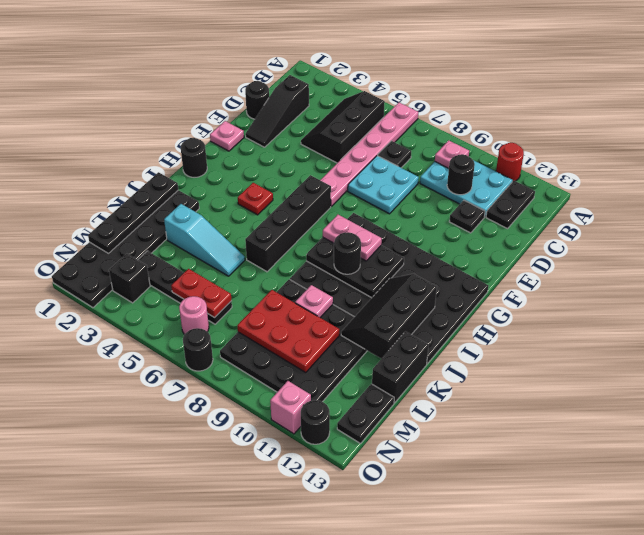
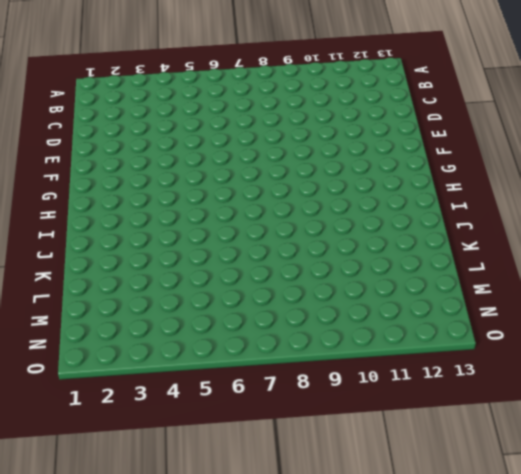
none -> pink plate A6:F6 level 1
none -> red round brick A11 level 1
none -> black slope B4:D5 level 1 top 5
none -> cyan plate B9:C11 level 1

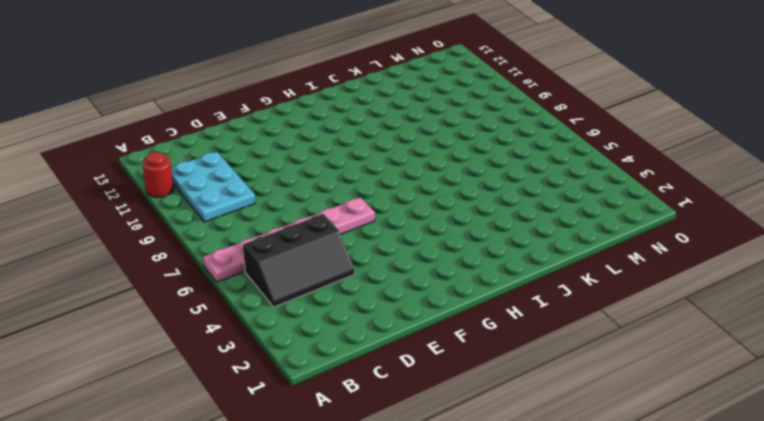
none -> black plate B12:C12 level 1
none -> black slope C2:E2 level 1 top C
none -> black plate C7 level 1
none -> black round brick D1 level 1

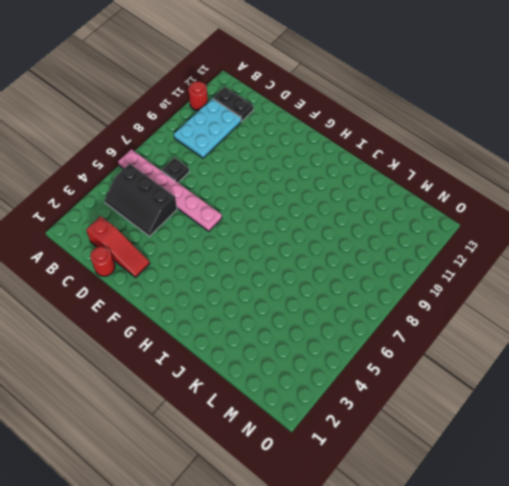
red slope C2:E2 level 1 top C -> black slope C2:E2 level 1 top C
red round brick D1 level 1 -> black round brick D1 level 1
none -> cyan plate D7:E8 level 1
none -> black plate D11 level 1
none -> pink plate F1 level 1
none -> black brick G6:J6 level 1

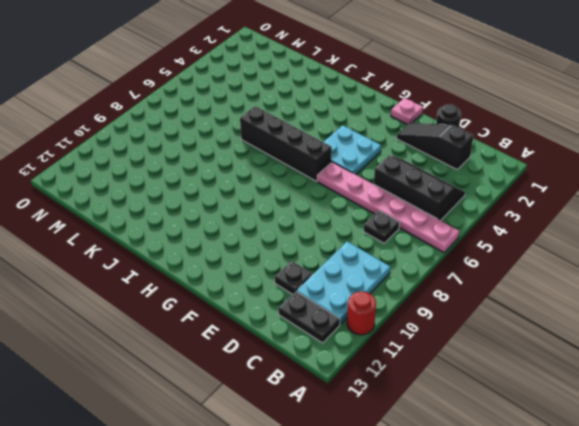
cyan plate F4:G5 level 1 -> cyan plate D7:E8 level 1
none -> black plate G8:J13 level 1
none -> black round brick H1 level 1
none -> red plate H4 level 1
none -> black plate J1:O2 level 1

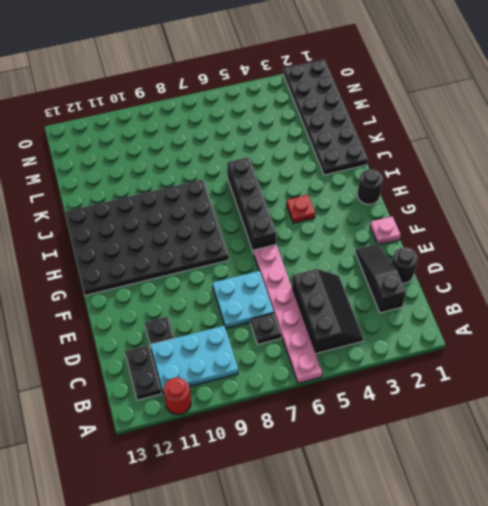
none -> cyan slope K3:K5 level 1 top 3
none -> black plate K8:N11 level 1
none -> black brick K13:L13 level 1
none -> black plate M3:M6 level 1

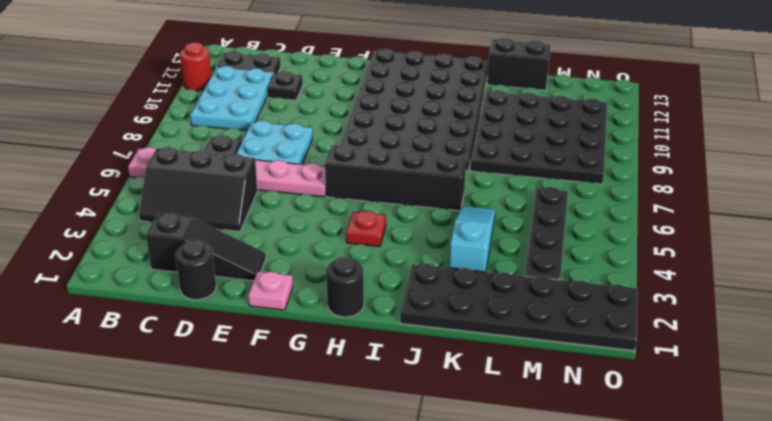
none -> black plate M13:N13 level 1
none -> black brick N3 level 1
none -> pink round brick N6 level 1
none -> black round brick O7 level 1

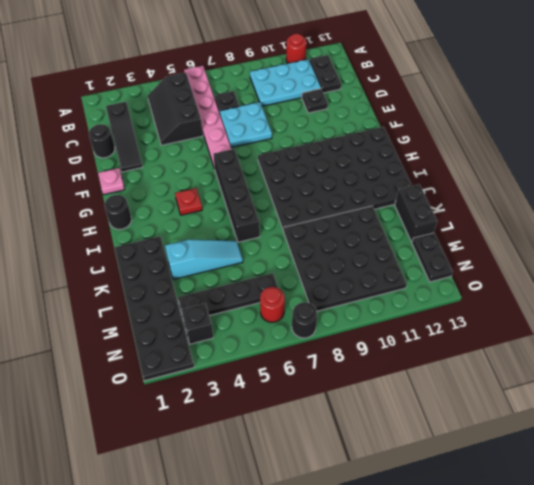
red round brick N6 level 1 -> pink round brick N6 level 1
none -> pink brick O11 level 1
none -> black round brick O12 level 1
none -> pink plate B9 level 2
none -> black round brick C10 level 2

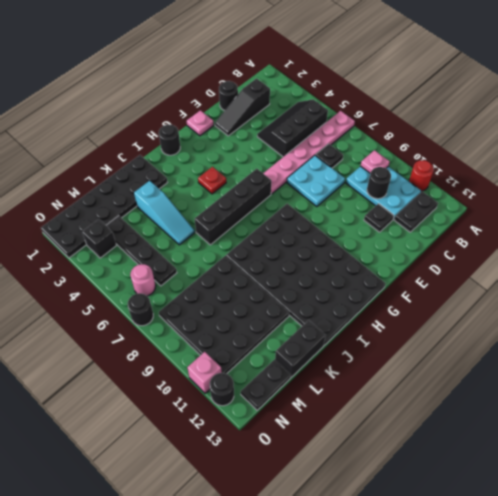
none -> black plate H8:I10 level 2
none -> black slope I11:K12 level 2 top 12
none -> black plate J1:M1 level 2
none -> pink plate K9 level 2

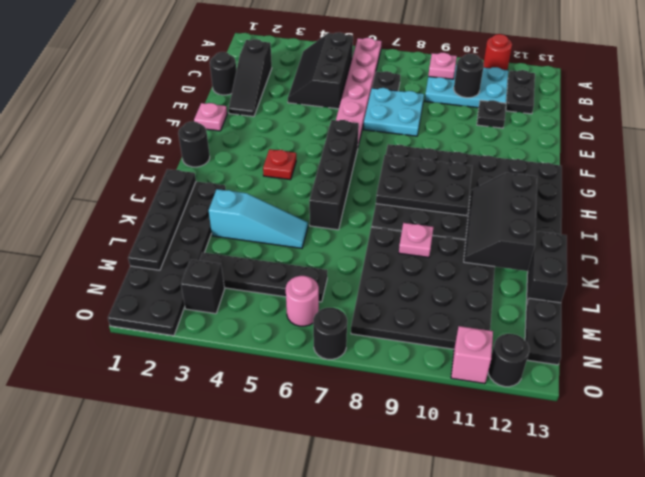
none -> red plate L8:M10 level 2
none -> red plate M5:M6 level 2
none -> pink plate H8:H9 level 3
none -> black round brick I9 level 3

